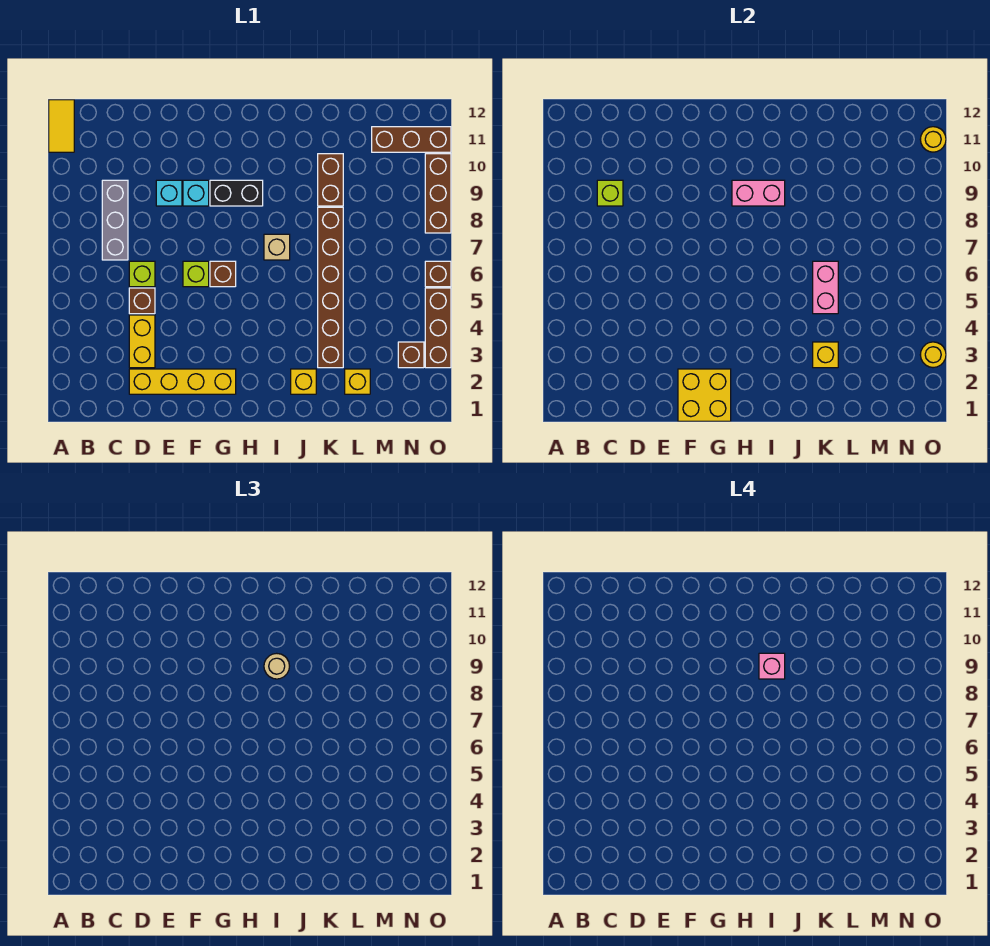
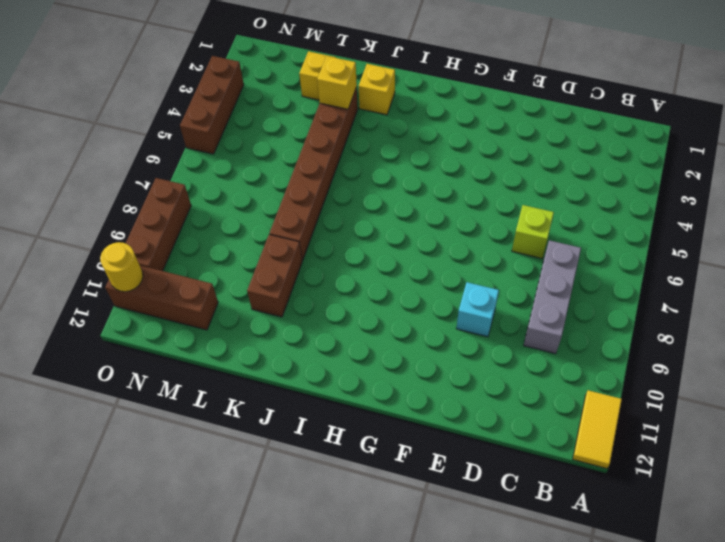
none -> yellow brick D2:G2 level 1
none -> yellow brick D3:D4 level 1
none -> brown brick D5 level 1
none -> lime brick F6 level 1

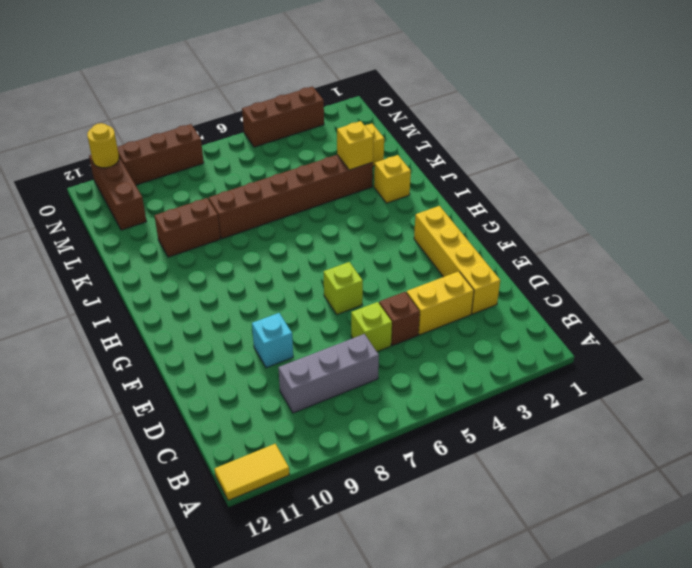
none -> cyan brick F9 level 1
none -> brown brick G6 level 1
none -> black brick G9:H9 level 1
none -> tan brick I7 level 1

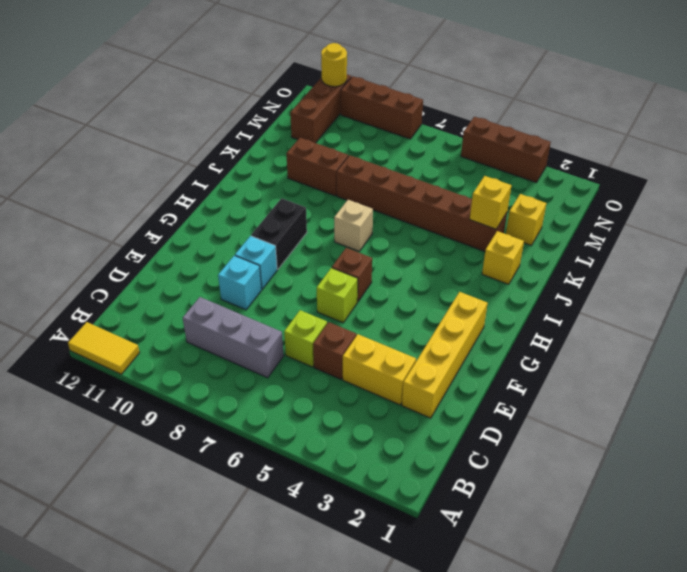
none -> brown brick N3 level 1
none -> brown brick O6 level 1
none -> lime brick C9 level 2
none -> yellow brick F1:G2 level 2

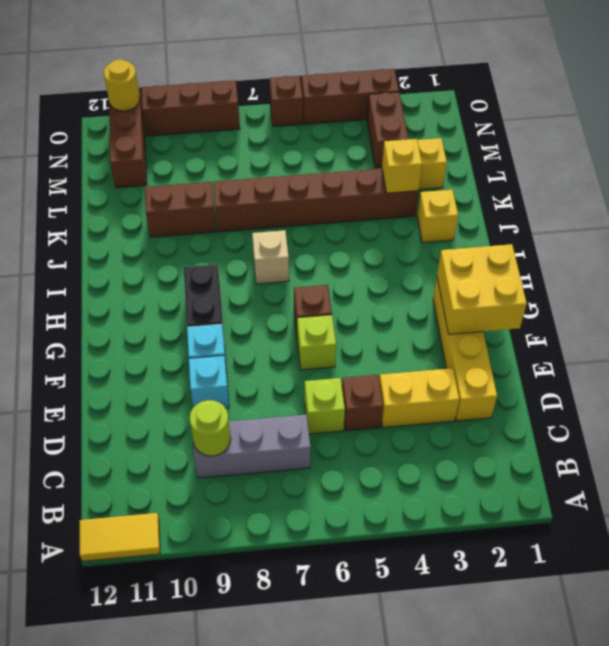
lime round brick C9 level 2 -> lime brick C9 level 2
brown brick M3:N3 level 1 -> brown brick N3 level 1
none -> pink brick H9:I9 level 2
none -> pink brick K5:K6 level 2
none -> yellow round brick O3 level 2
none -> tan round brick I9 level 3

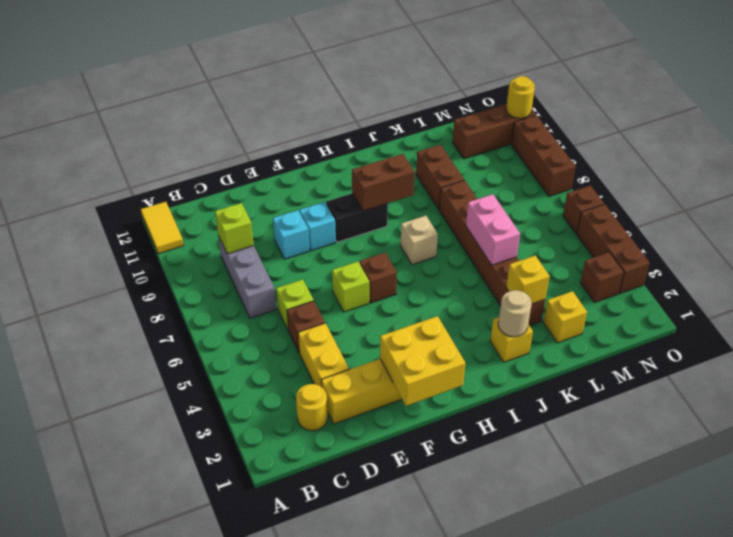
yellow round brick C2 level 1 -> yellow round brick O3 level 2
brown brick H9:I9 level 2 -> pink brick H9:I9 level 2
tan round brick J2 level 2 -> tan round brick I9 level 3
none -> pink brick I9 level 4

